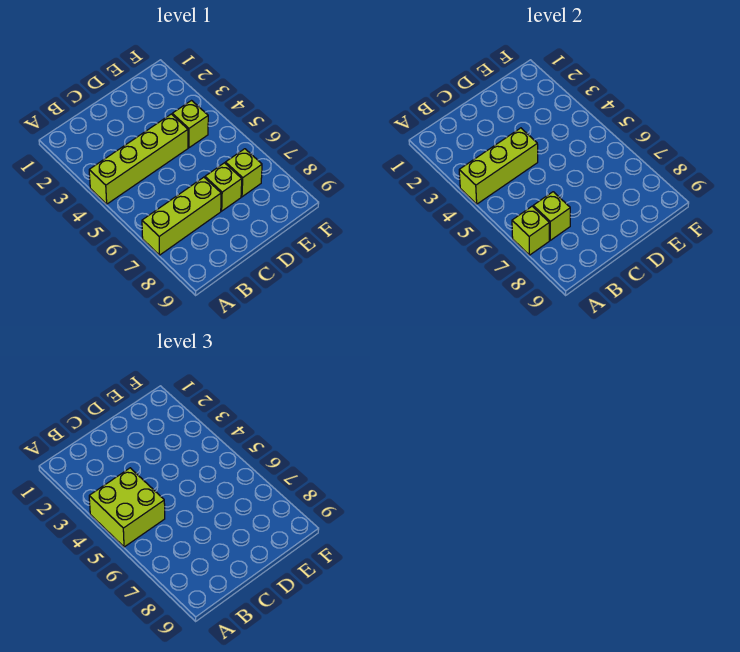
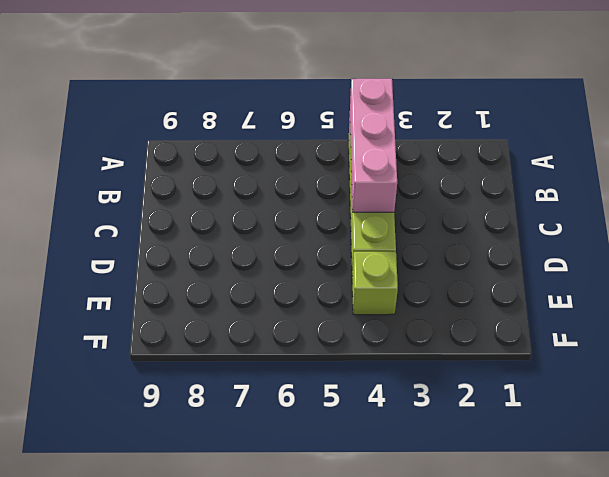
pink brick A4:C4 level 2 -> lime brick A4:C4 level 2
none -> lime brick A7:C7 level 1
none -> lime brick D7 level 1

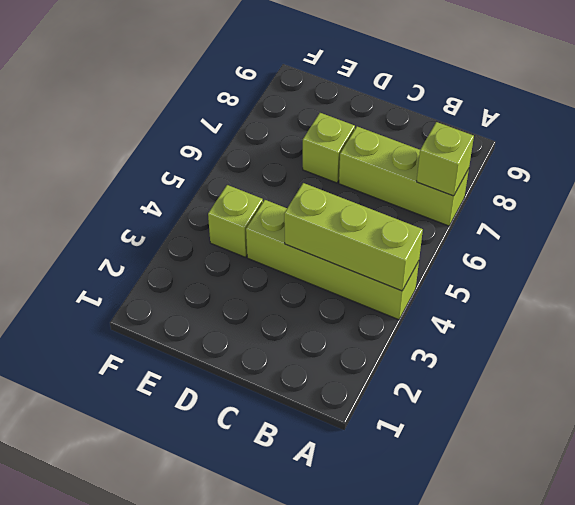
none -> lime brick E7 level 1
none -> lime brick B7 level 2

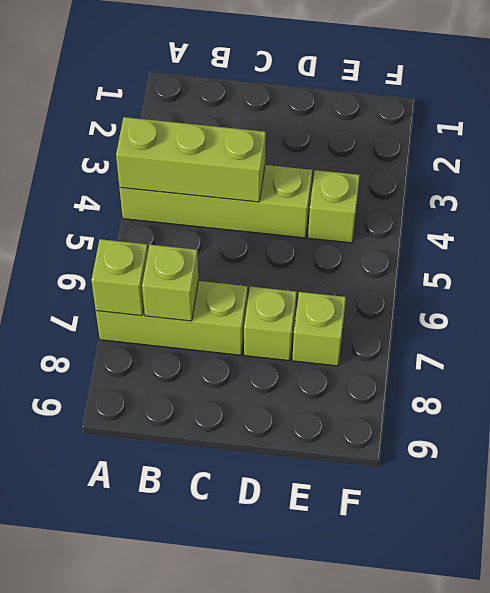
none -> lime brick A4:B5 level 3

